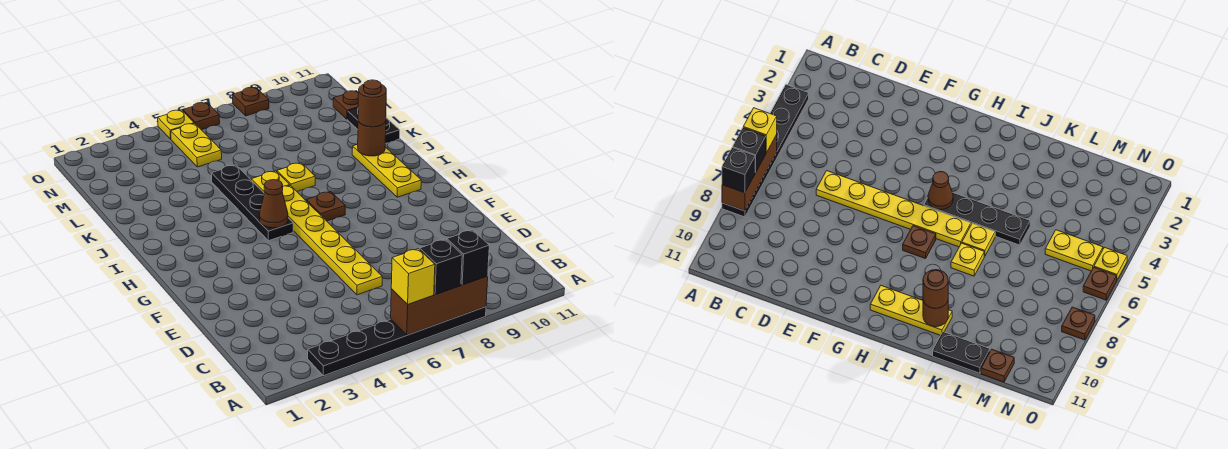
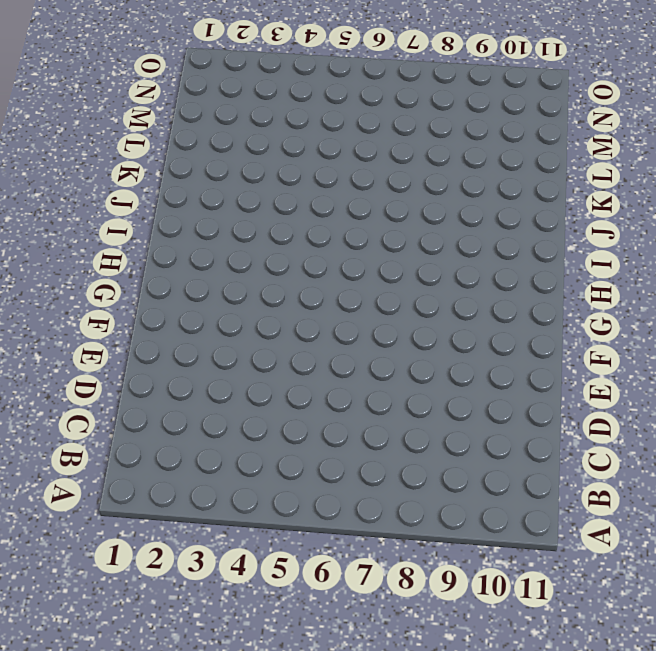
none -> black plate A3:A8 level 1
none -> yellow plate D6:I6 level 1
none -> black plate H5:K5 level 1

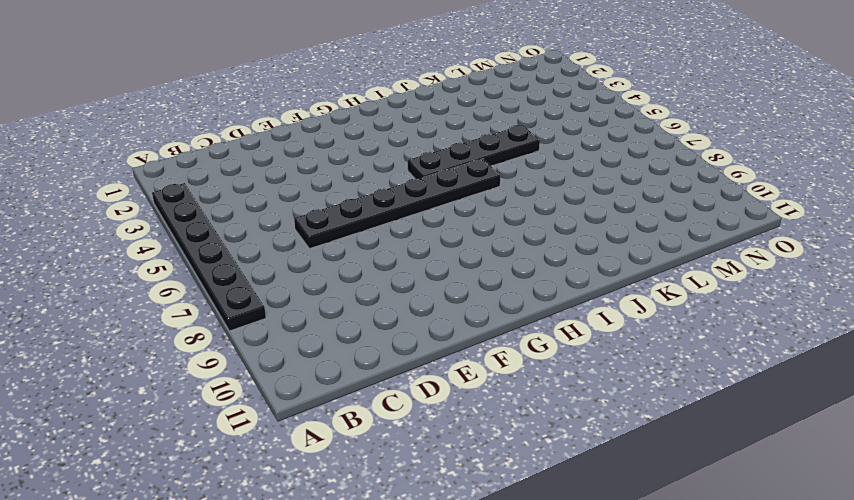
black plate D6:I6 level 1 -> yellow plate D6:I6 level 1
none -> brown plate H7 level 1
none -> yellow plate H10:J10 level 1
none -> yellow plate J6 level 1

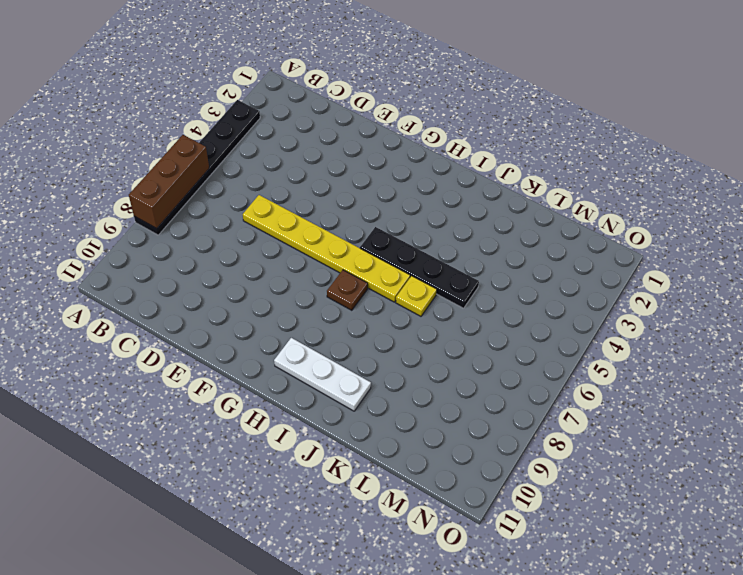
white plate H10:J10 level 1 -> yellow plate H10:J10 level 1
none -> yellow plate J7 level 1
none -> black plate K11:L11 level 1
none -> yellow plate M5:N5 level 1

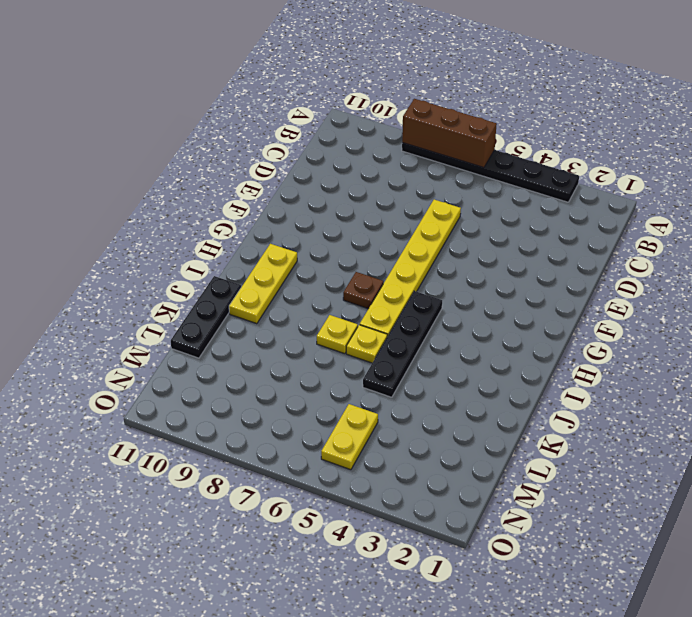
black plate J11:L11 level 1 -> black plate K11:L11 level 1
none -> brown plate M11 level 1
none -> yellow plate O5 level 1
none -> brown plate O6 level 1

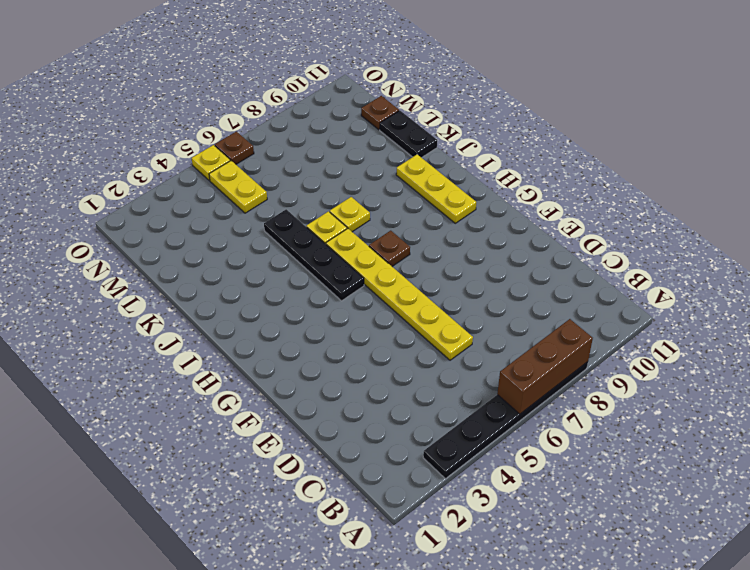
none -> brown plate O8 level 1
none -> brown cone H5 level 2
none -> brown round brick J10 level 2

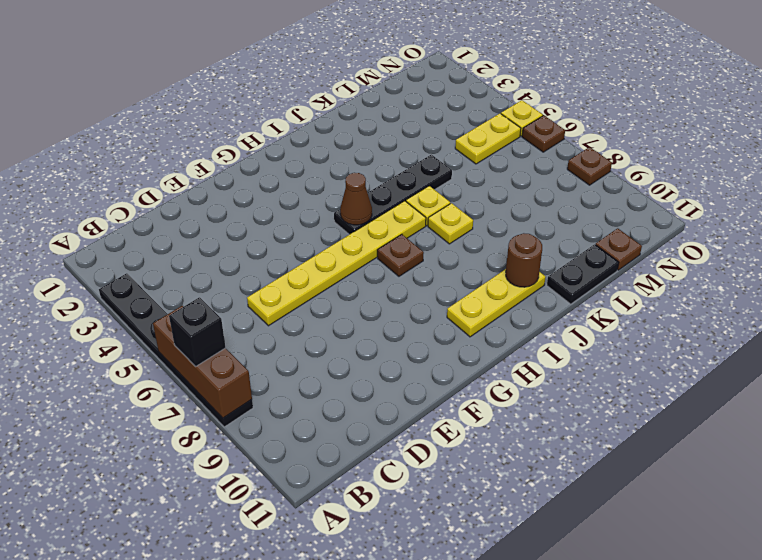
none -> yellow brick A6 level 3
none -> black brick A8 level 3
none -> brown round brick J10 level 3

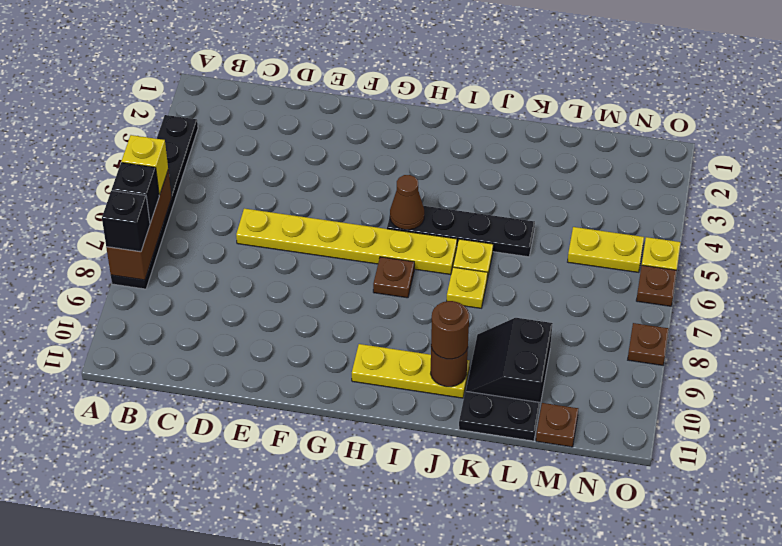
black slope K9:L10 level 1 top L -> none

